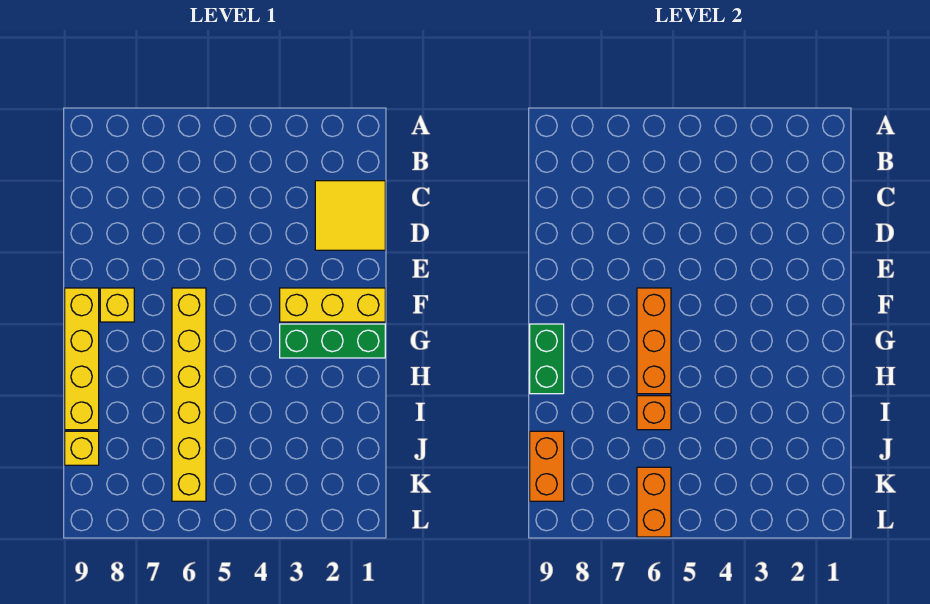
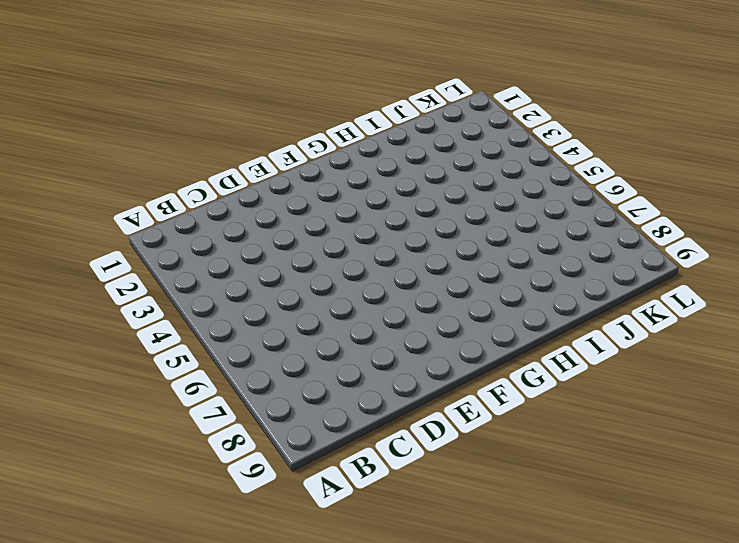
none -> yellow tile C1:D2 level 1
none -> yellow brick F1:F3 level 1
none -> yellow brick F6:K6 level 1

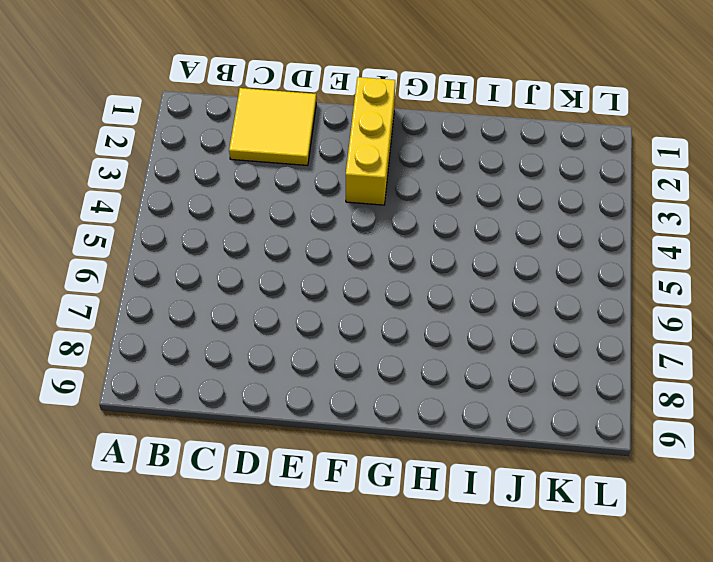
none -> yellow brick F6:K6 level 1
none -> yellow brick F8 level 1
none -> yellow brick F9:I9 level 1

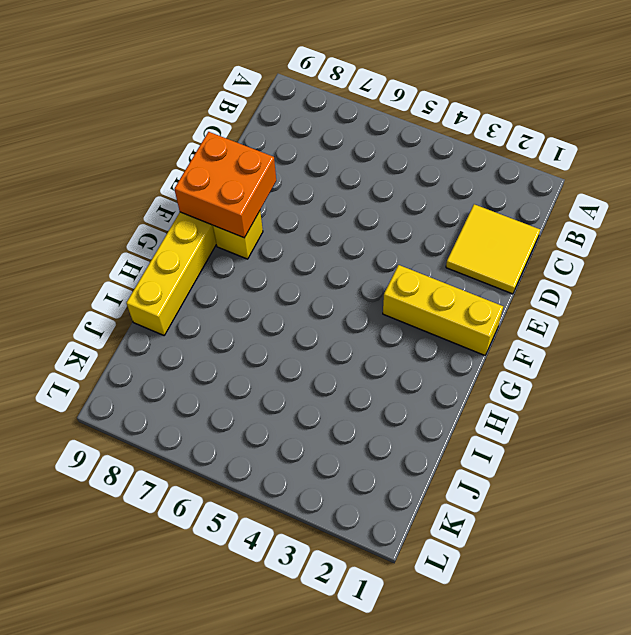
orange brick E8:F9 level 2 -> none
none -> yellow brick F6:K6 level 1
none -> green brick G1:G3 level 1
none -> yellow brick J9 level 1

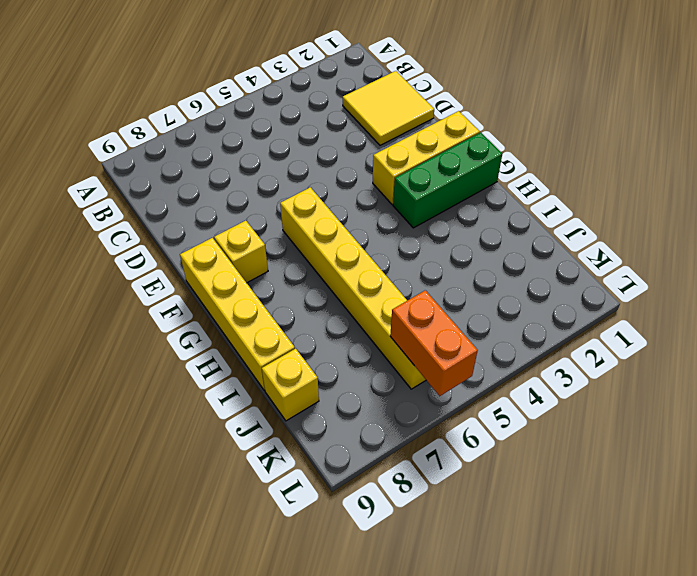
none -> orange brick F6:H6 level 2
none -> green brick G9:H9 level 2
none -> orange brick I6 level 2

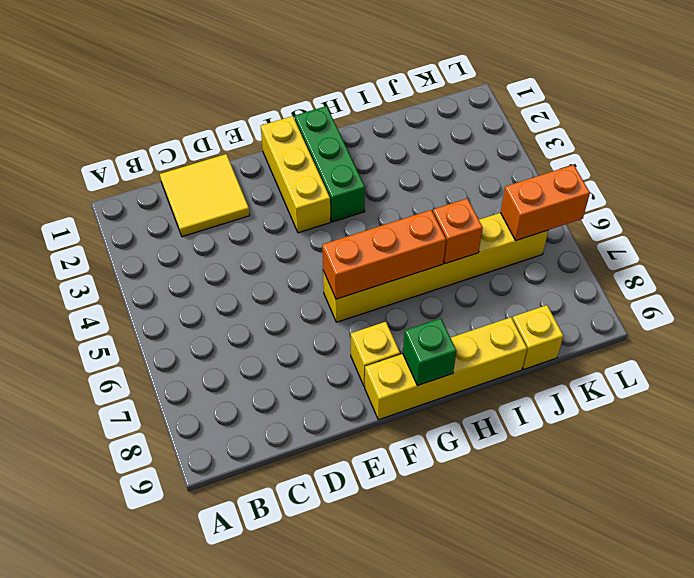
green brick G9 level 2 -> green brick G9:H9 level 2
none -> orange brick J9:K9 level 2

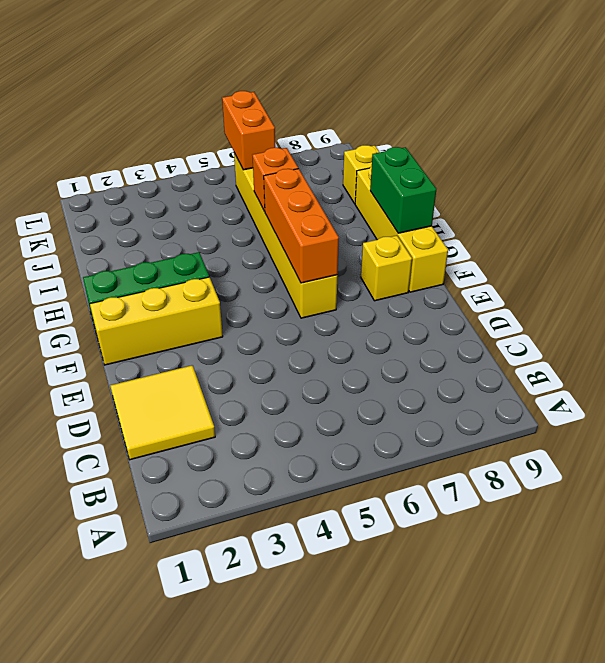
none -> orange brick J9:K9 level 2

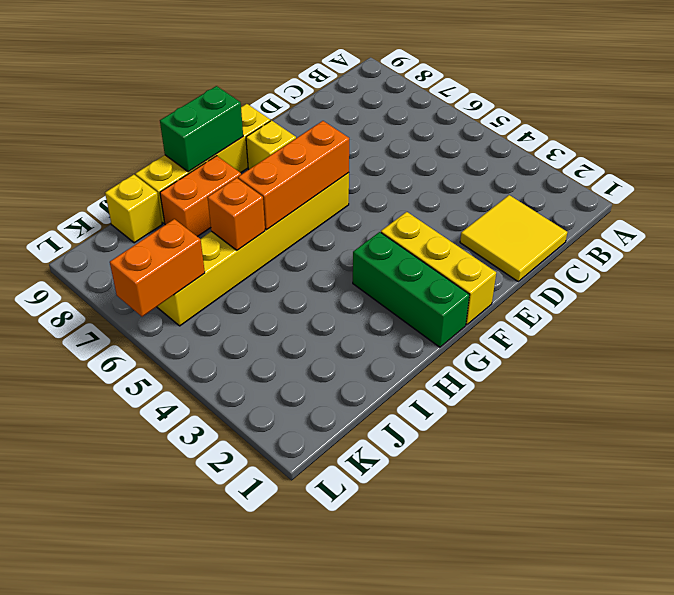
orange brick H8:I8 level 1 -> orange brick J9:K9 level 2

